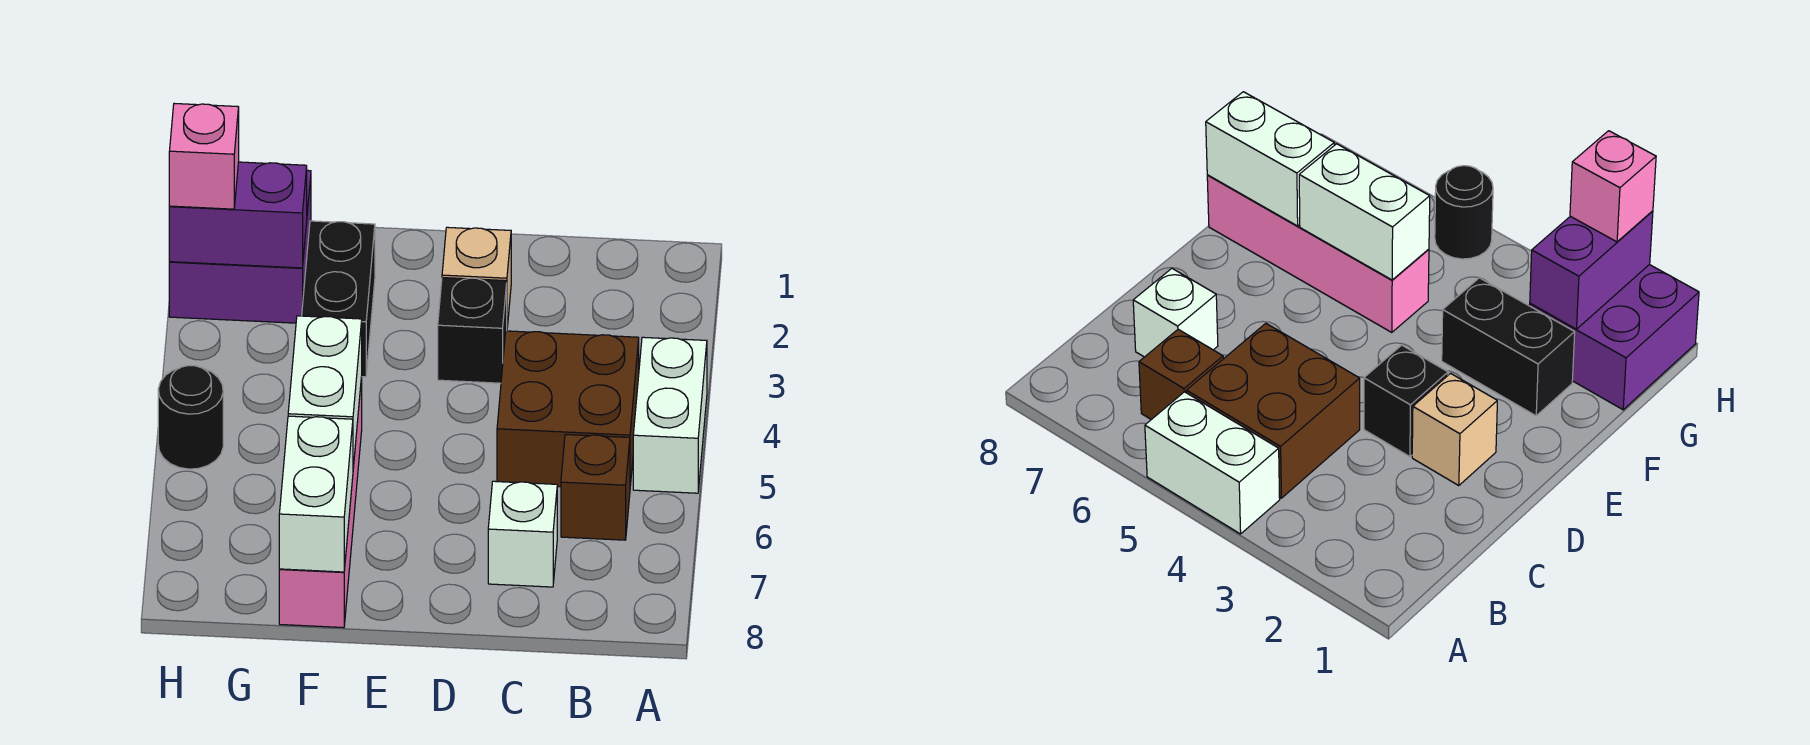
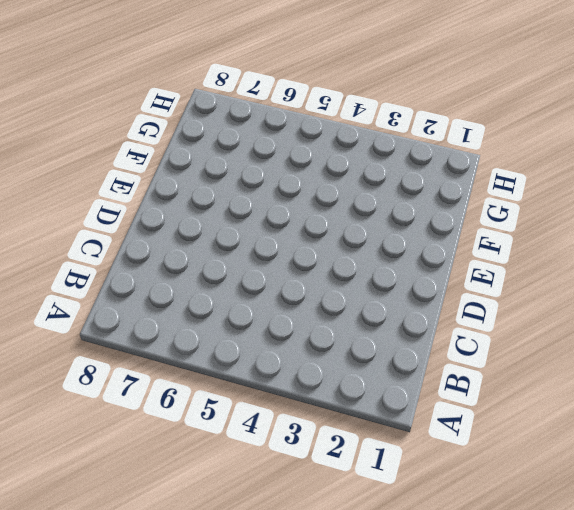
none -> white brick A4:A5 level 1
none -> brown brick B4:C5 level 1
none -> brown brick B6 level 1

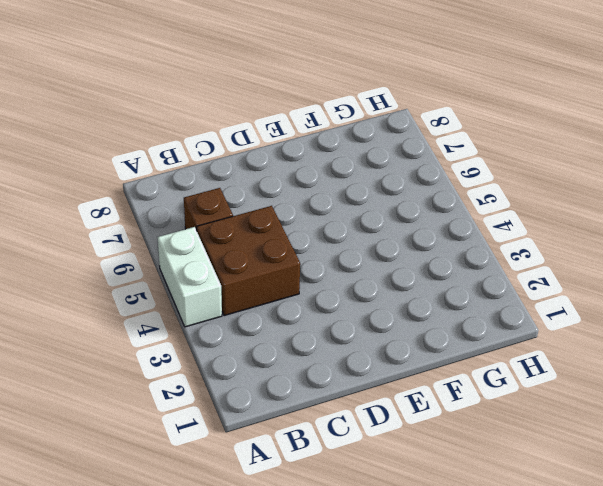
none -> white brick C7 level 1
none -> tan brick D2 level 1
none -> black brick D3 level 1

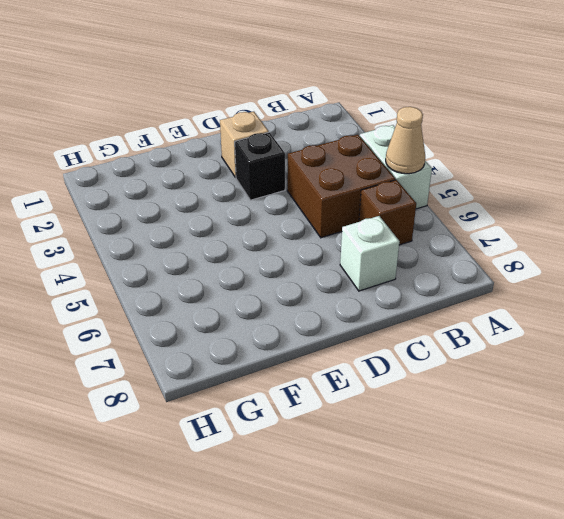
tan cone A5 level 2 -> none
none -> black brick F2:F3 level 1
none -> pink brick F5:F8 level 1
none -> purple brick G1:H2 level 1

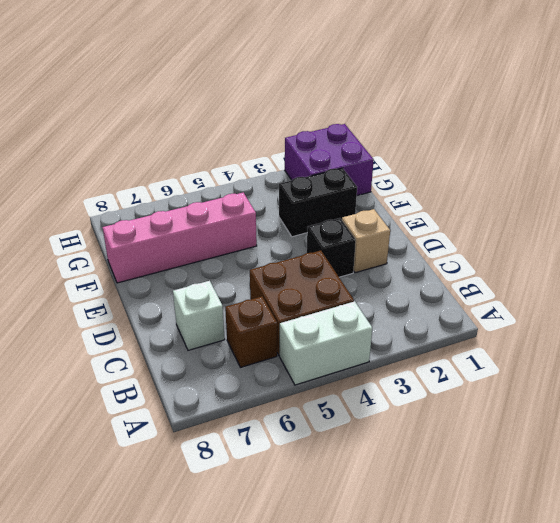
none -> black round brick H5 level 1
none -> white brick F5:F6 level 2
none -> white brick F7:F8 level 2

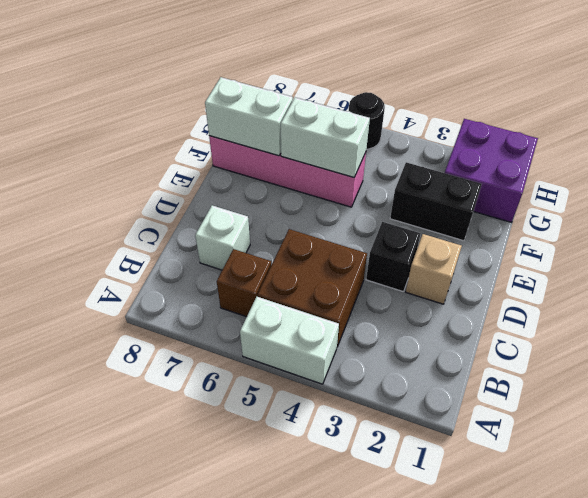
none -> purple brick G2:H2 level 2
none -> pink brick H2 level 3

